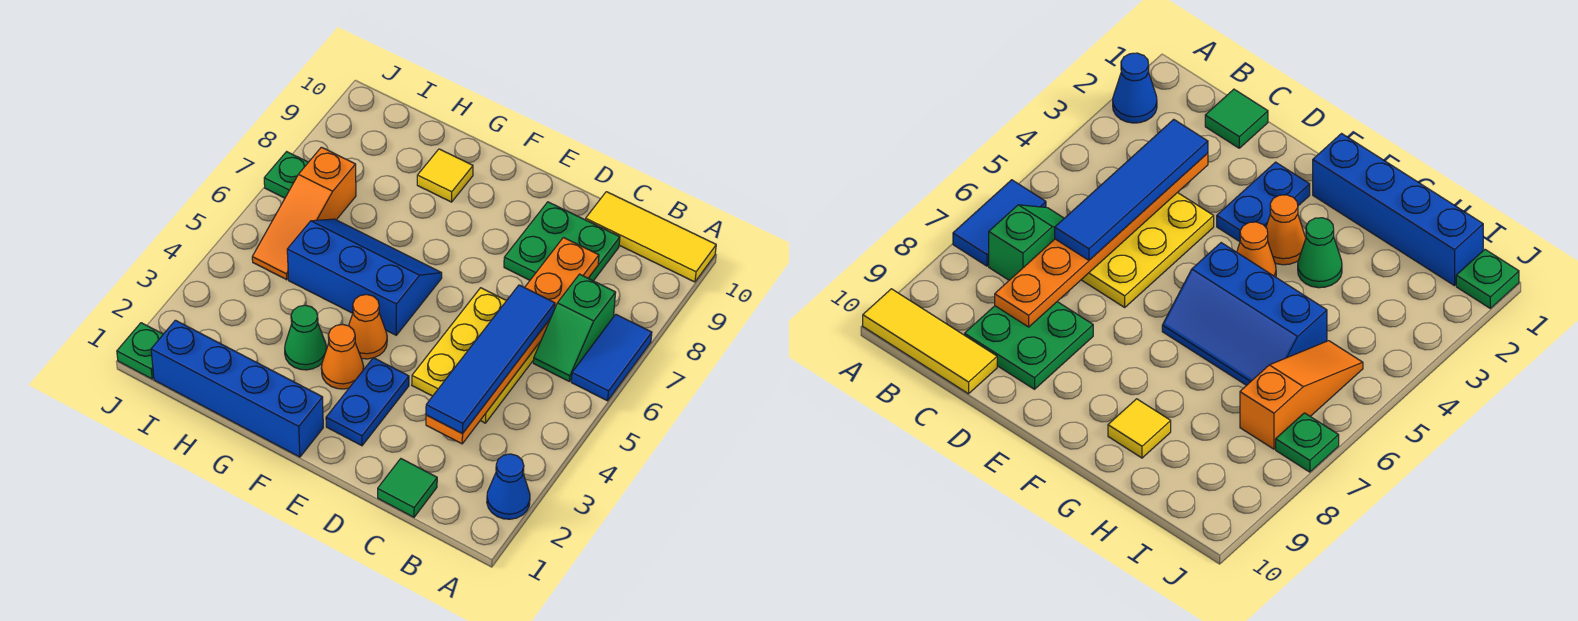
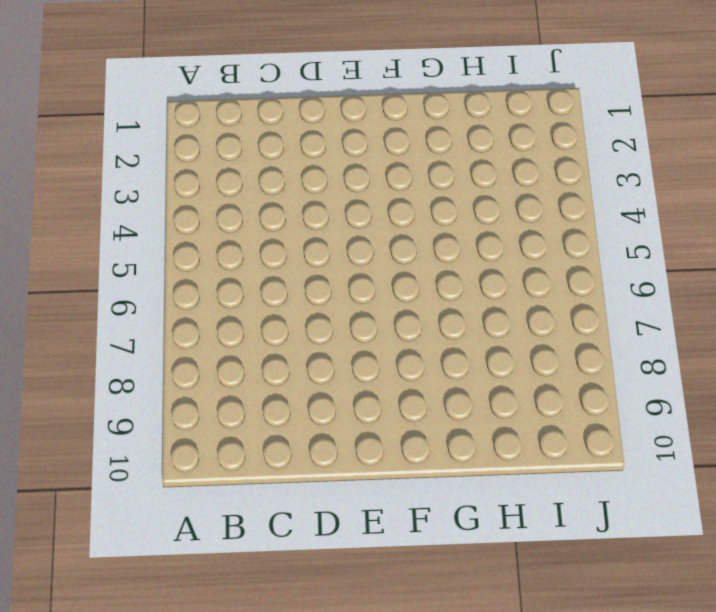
none -> blue cone A2 level 1
none -> blue tile A6:A7 level 1
none -> yellow tile A10:C10 level 1

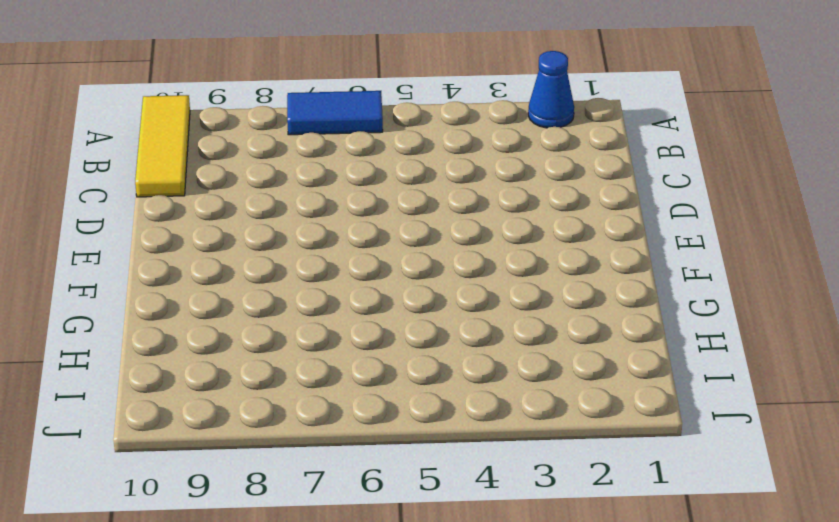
none -> green slope B6:B7 level 1 top 7
none -> green tile C1 level 1
none -> yellow plate C4:D6 level 1

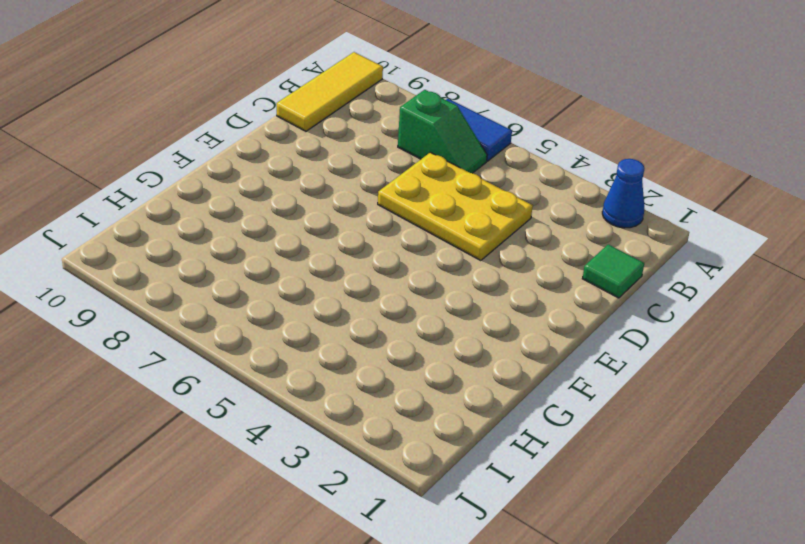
none -> green plate C8:D9 level 1
none -> blue plate E2:E3 level 1
none -> blue brick F1:I1 level 1

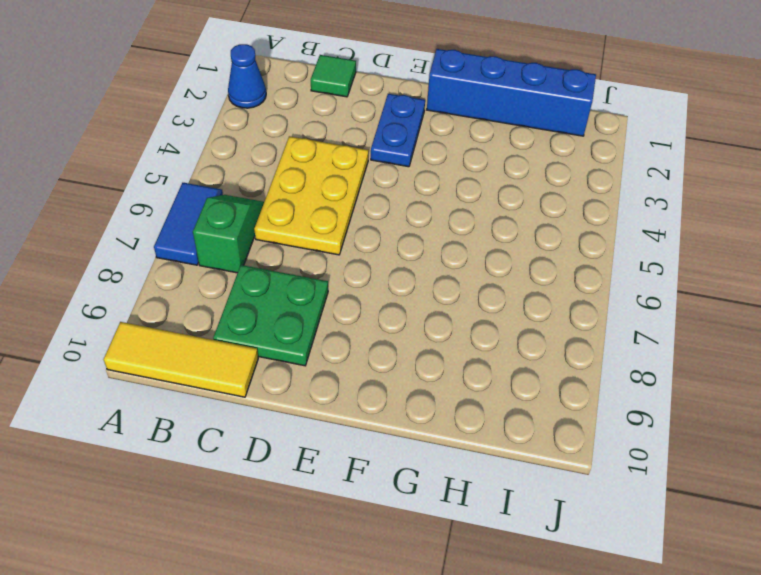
none -> orange cone F3 level 1
none -> orange cone F4 level 1
none -> blue slope F5:H6 level 1 top 5

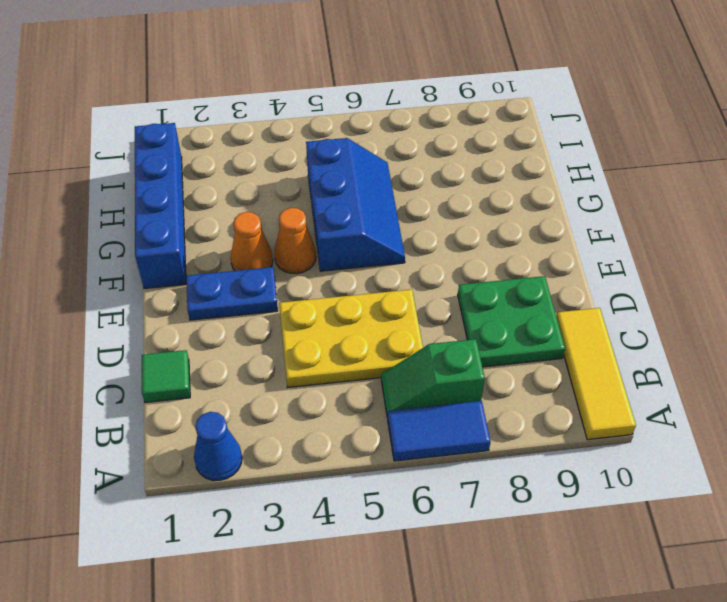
none -> green cone G3 level 1
none -> yellow tile G9 level 1
none -> orange slope I5:I7 level 1 top 7

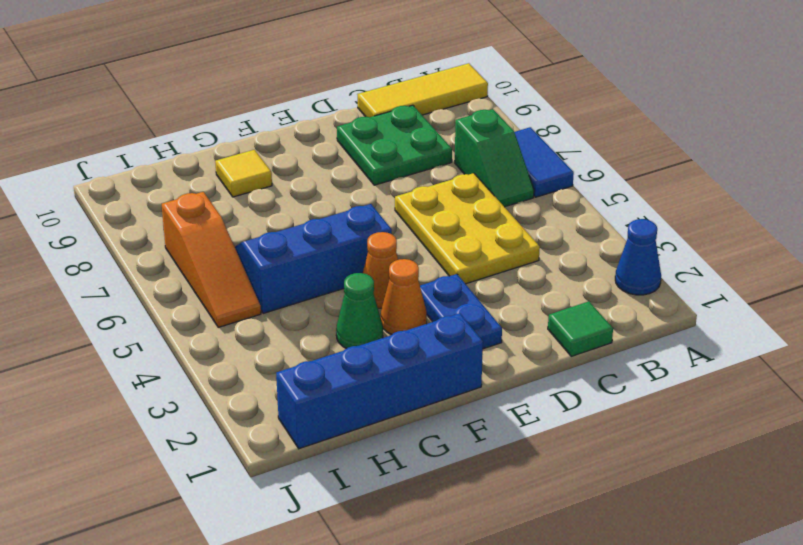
none -> green plate J1 level 1
none -> green plate J7 level 1
none -> orange plate C3:C8 level 2

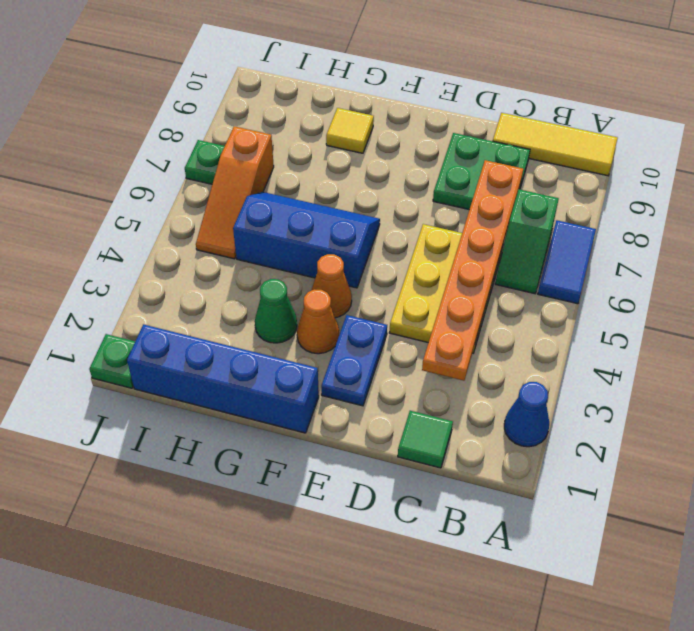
none -> blue tile C3:C6 level 3

